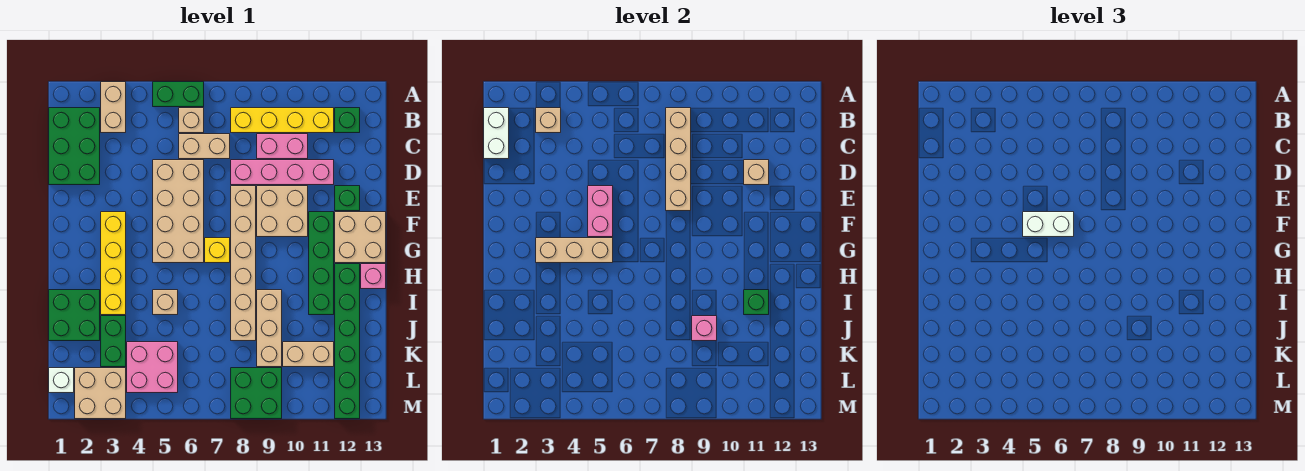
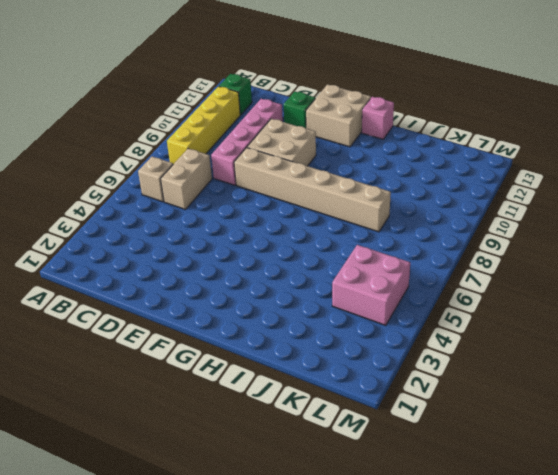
none -> tan brick A3:B3 level 1
none -> green brick A5:A6 level 1
none -> green brick B1:D2 level 1
none -> pink brick C9:C10 level 1

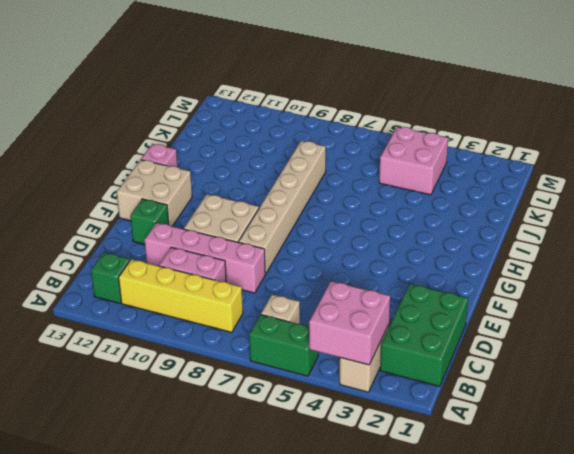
pink brick A3:B4 level 2 -> tan brick B3 level 2
none -> tan brick C6:C7 level 1
none -> tan brick D5:G6 level 1
none -> yellow brick F3:I3 level 1
none -> green brick F11:I11 level 1

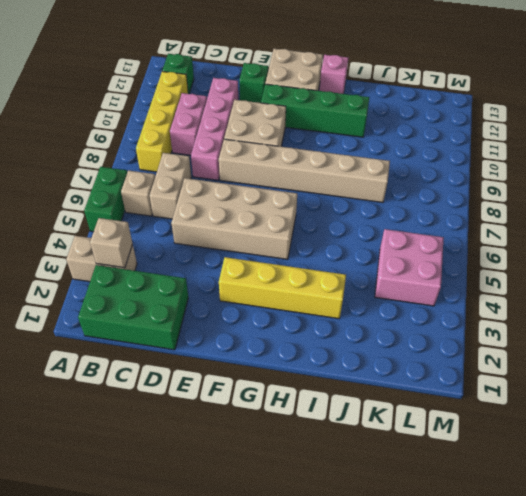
none -> yellow brick G7 level 1
none -> green brick H12:M12 level 1
none -> green brick I1:J2 level 1
none -> tan brick I5 level 1

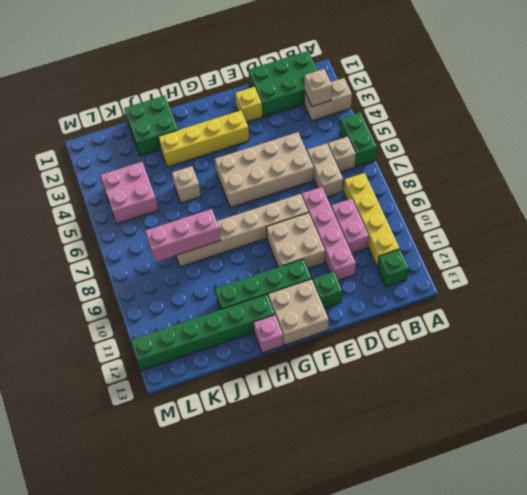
yellow brick E2 level 1 -> yellow brick G7 level 1
pink brick I8:K8 level 2 -> none
none -> tan brick I9:K9 level 1
none -> green brick J3:K3 level 1
none -> tan brick K10:K11 level 1
none -> white brick L1 level 1

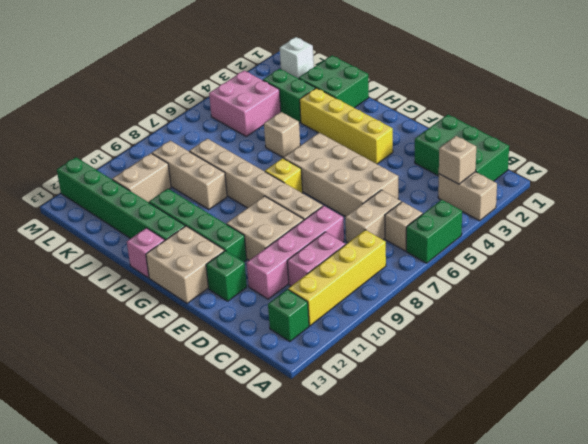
none -> tan brick L2:M3 level 1
none -> green brick L8:M9 level 1
none -> white brick B1:C1 level 2
none -> tan brick B8:E8 level 2

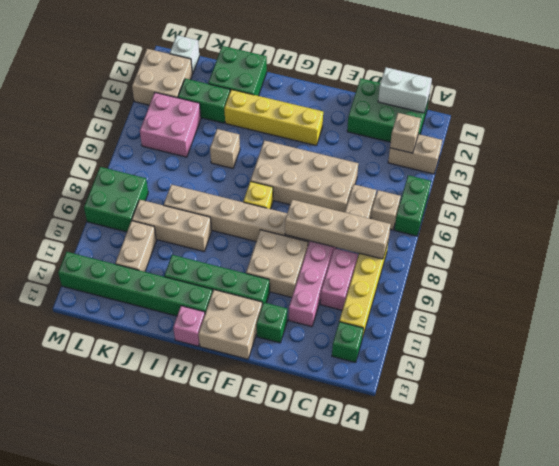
none -> tan brick D11 level 2
none -> pink brick E5:F5 level 2
none -> tan brick G3:G5 level 2
none -> green brick I11 level 2

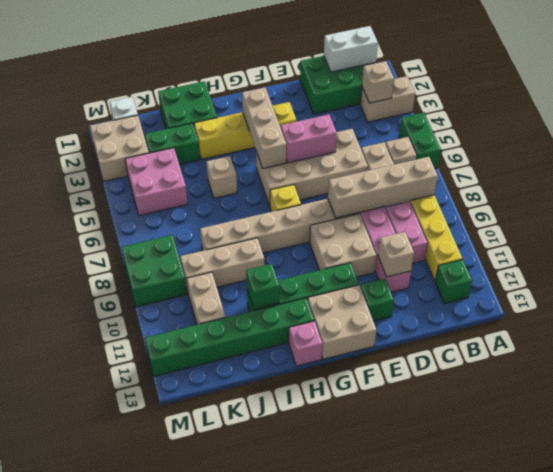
none -> pink brick J9 level 2
none -> white brick F5:F6 level 3

